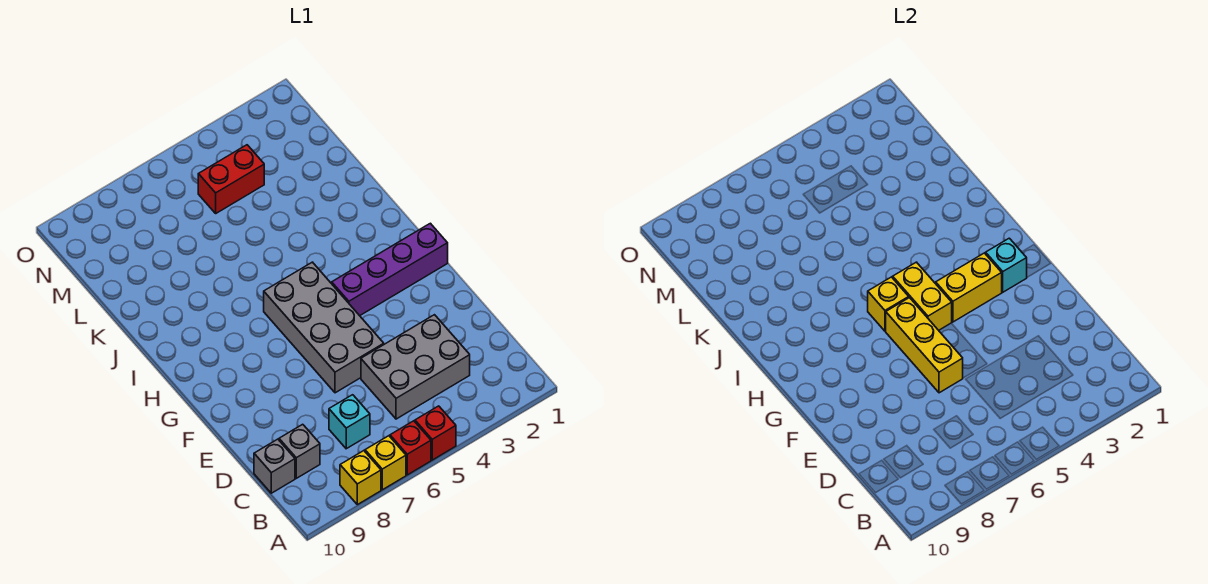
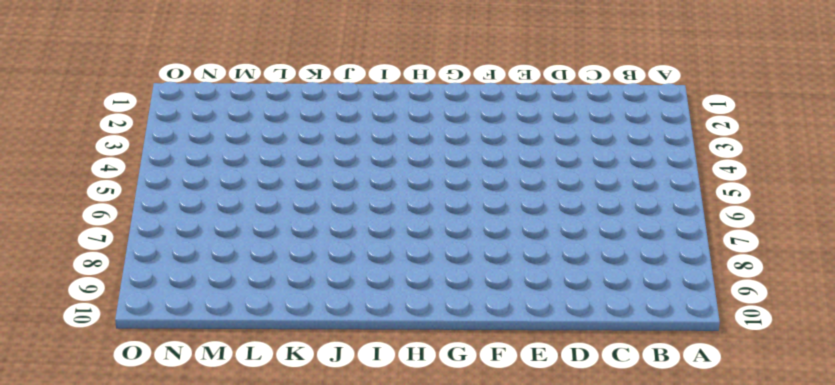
none -> red brick A5 level 1
none -> red brick A6 level 1
none -> yellow brick A7 level 1

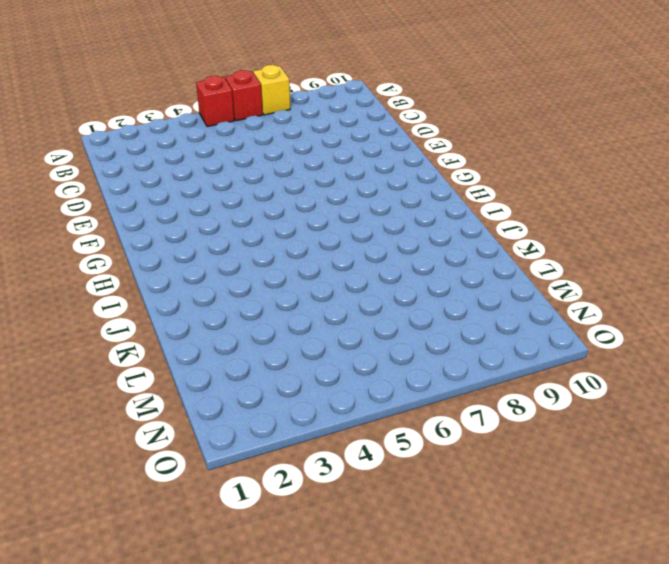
none -> yellow brick A8 level 1
none -> grey brick C3:D5 level 1
none -> cyan brick C7 level 1

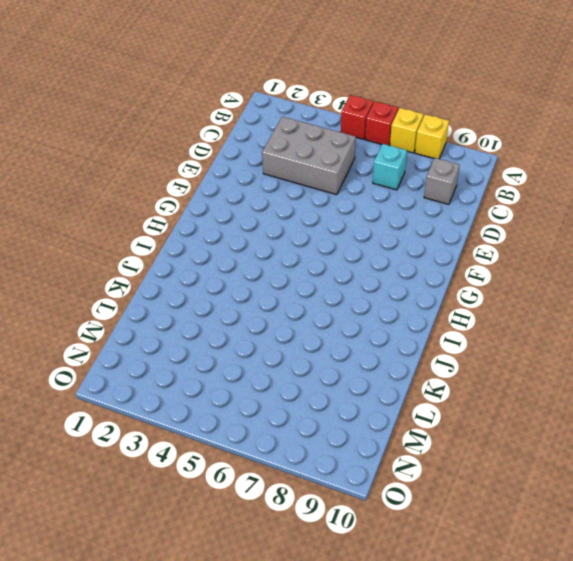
none -> grey brick C10 level 1
none -> grey brick E5:H6 level 1
none -> purple brick G1:G4 level 1

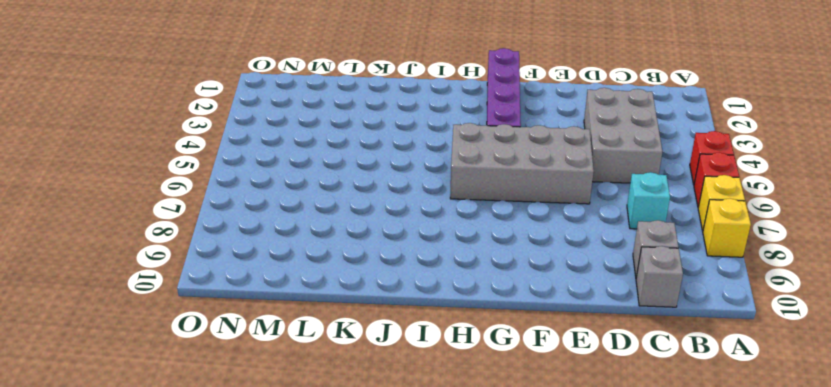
none -> red brick M4:M5 level 1
none -> yellow brick E6:G6 level 2
none -> cyan brick G2 level 2

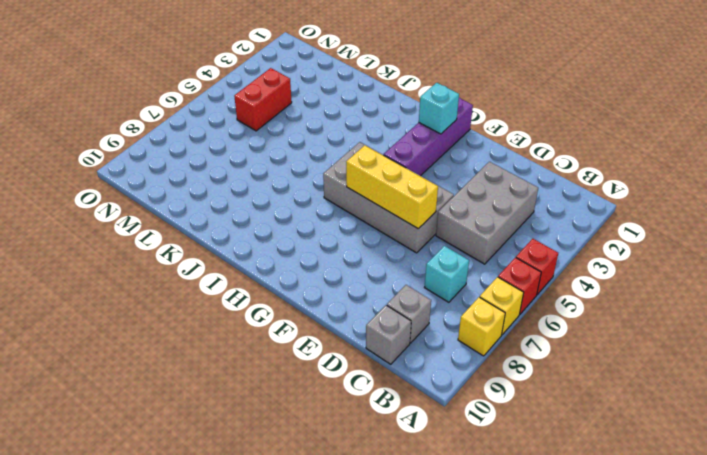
none -> yellow brick G3:G4 level 2
none -> yellow brick G5:H5 level 2
none -> yellow brick H6 level 2

